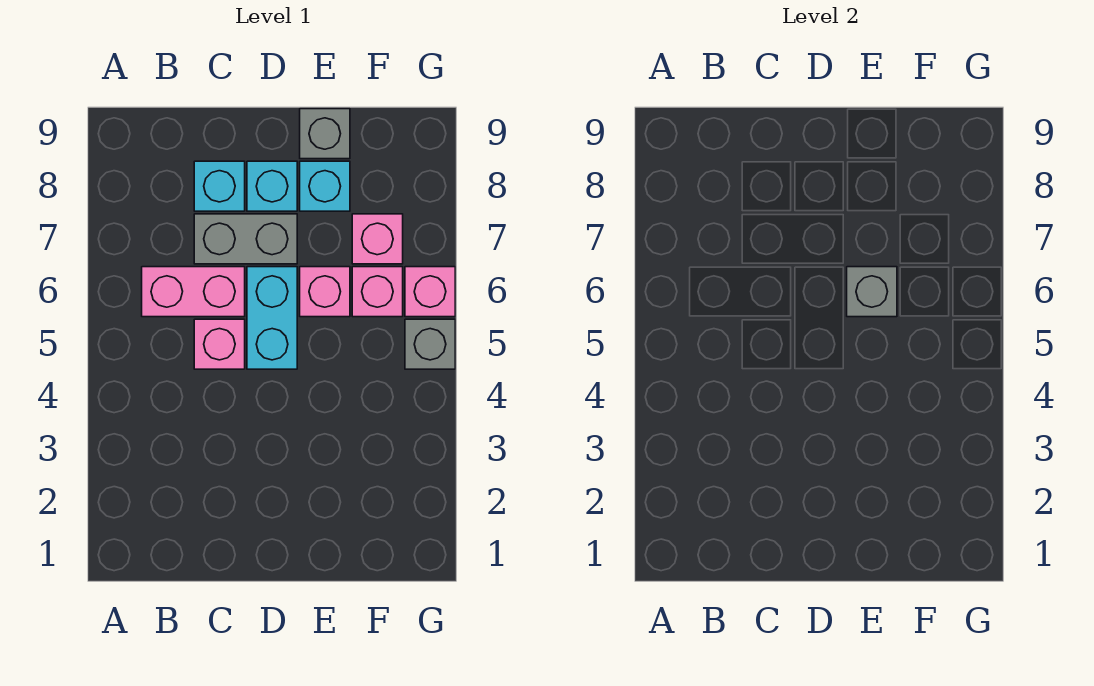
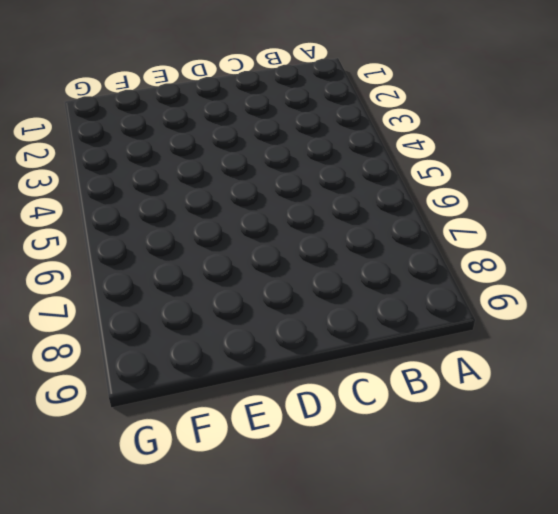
none -> pink brick B6:C6 level 1
none -> pink brick C5 level 1
none -> grey brick C7:D7 level 1

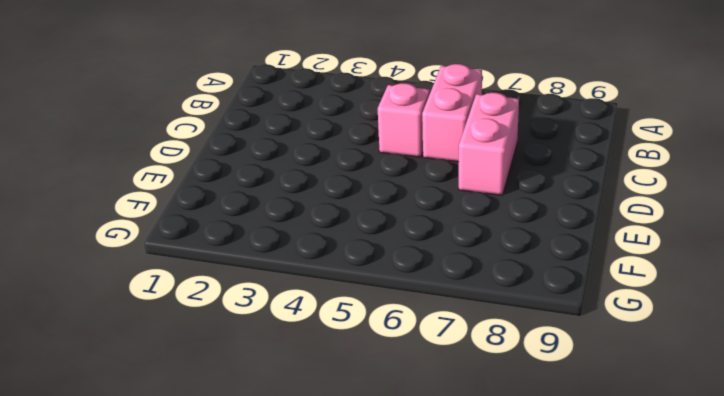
pink brick C7:D7 level 1 -> grey brick C7:D7 level 1
none -> cyan brick C8 level 1
none -> cyan brick D5:D6 level 1
none -> cyan brick D8 level 1

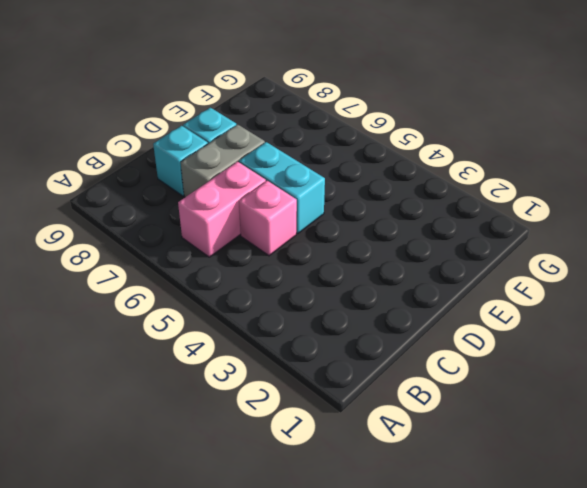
none -> pink brick E6 level 1
none -> cyan brick E8 level 1
none -> grey brick E9 level 1

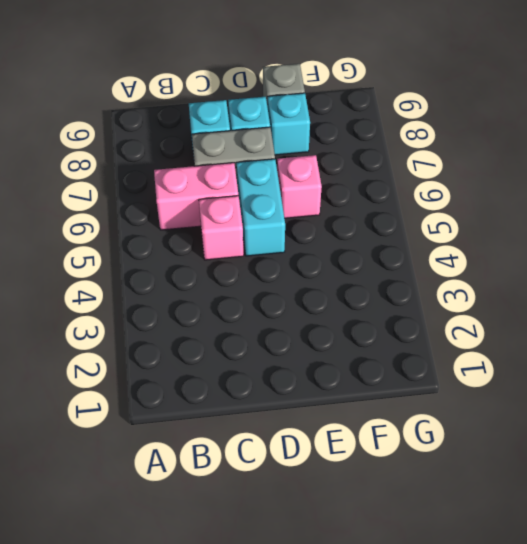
none -> pink brick F6 level 1
none -> pink brick F7 level 1
none -> grey brick G5 level 1

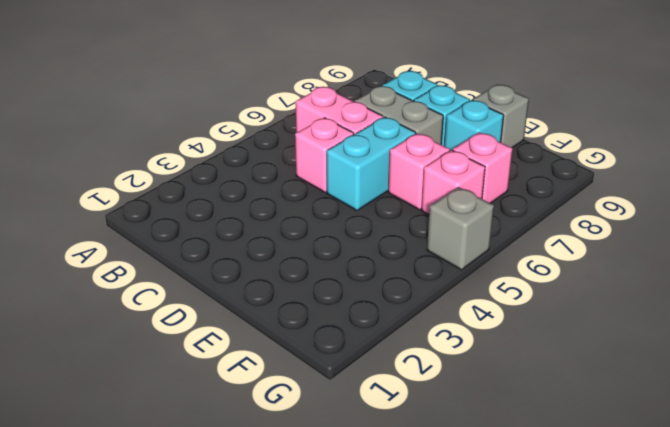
none -> pink brick G6 level 1
none -> grey brick E6 level 2

